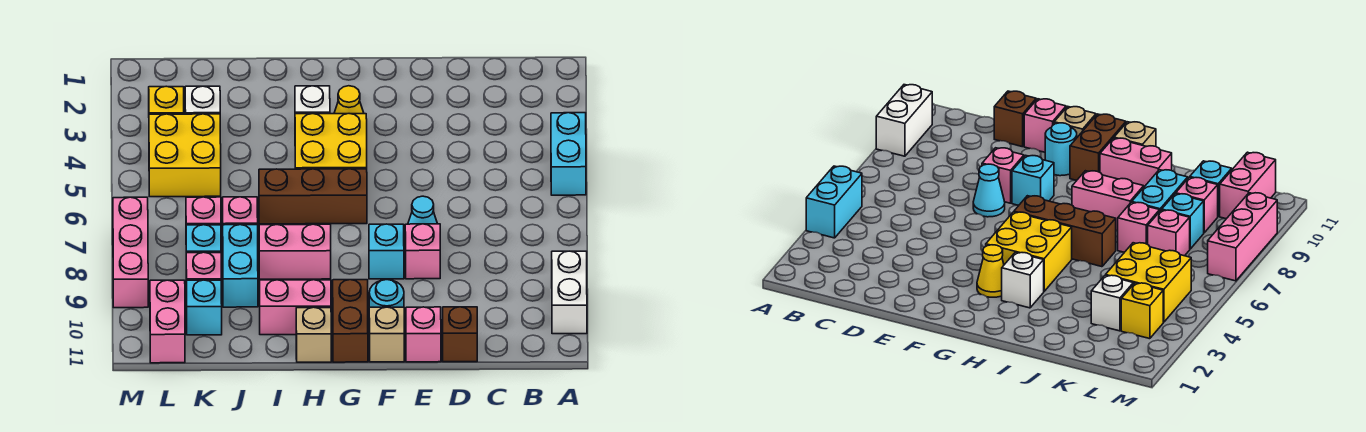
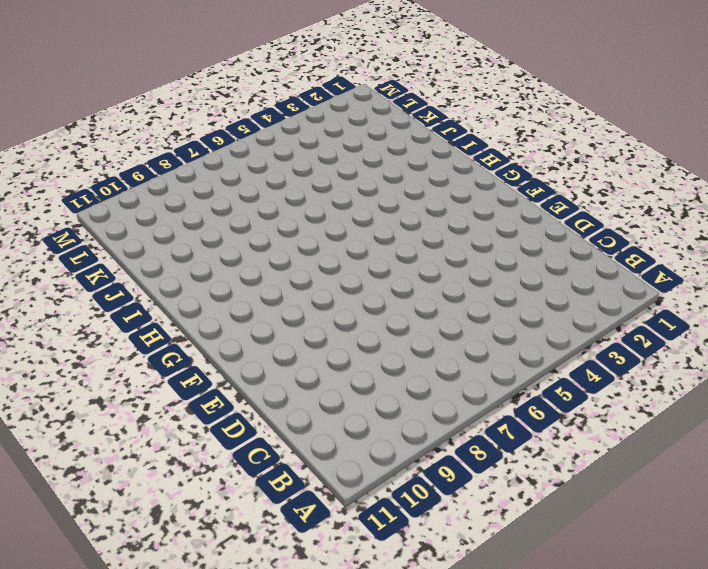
none -> cyan brick A4:A5 level 1
none -> white brick A9:A10 level 1
none -> brown brick D11 level 1

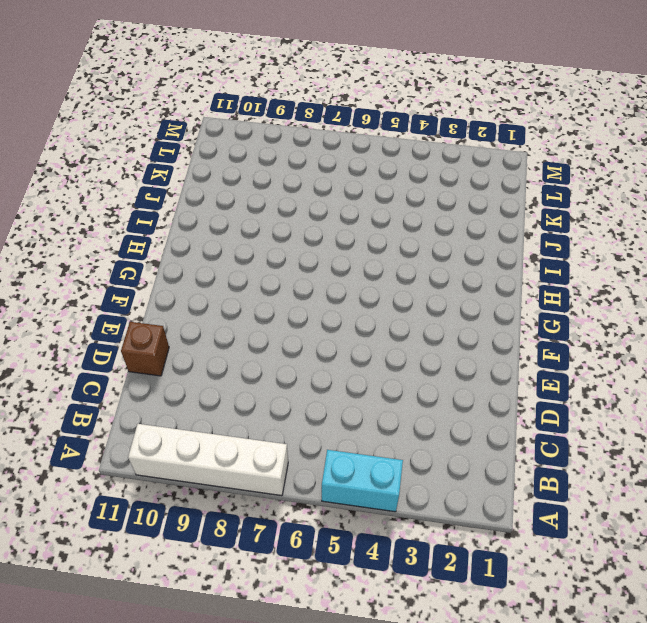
white brick A7:A10 level 1 -> white brick A9:A10 level 1
none -> cyan cone E7 level 1
none -> pink brick E8 level 1
none -> pink brick E11 level 1

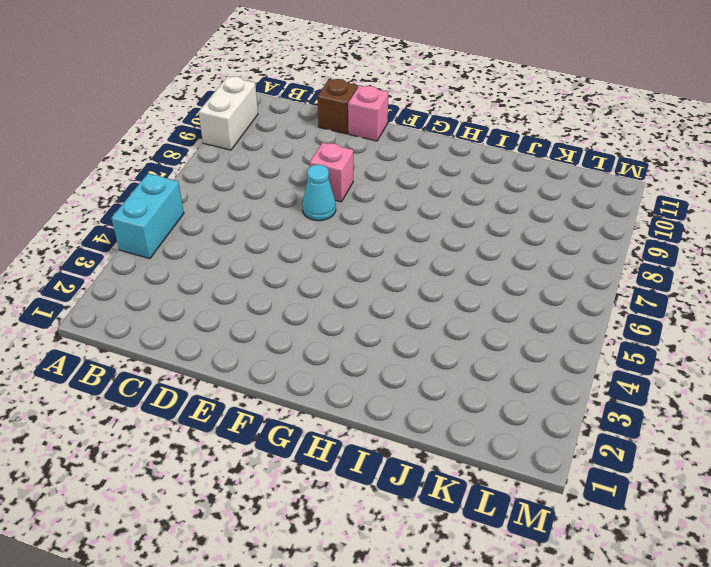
none -> cyan brick F8 level 1
none -> cyan round brick F10 level 1
none -> tan brick F11 level 1

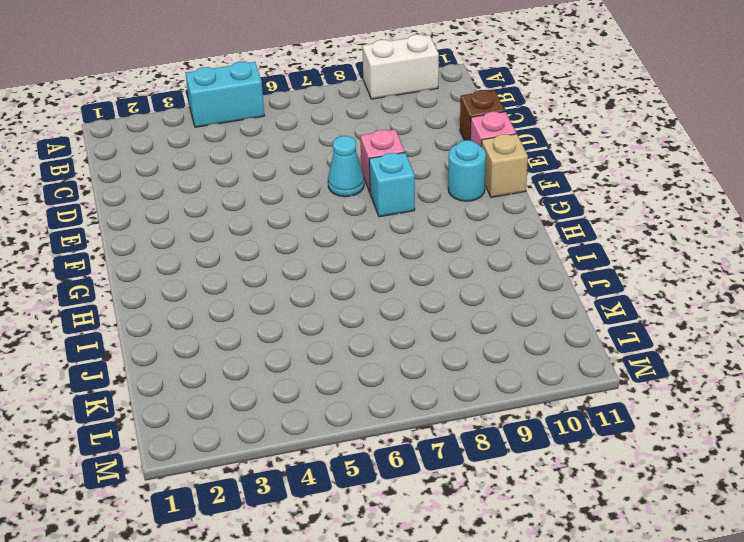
none -> yellow cone G3 level 1
none -> yellow brick G4:H5 level 1
none -> brown brick G6:I6 level 1

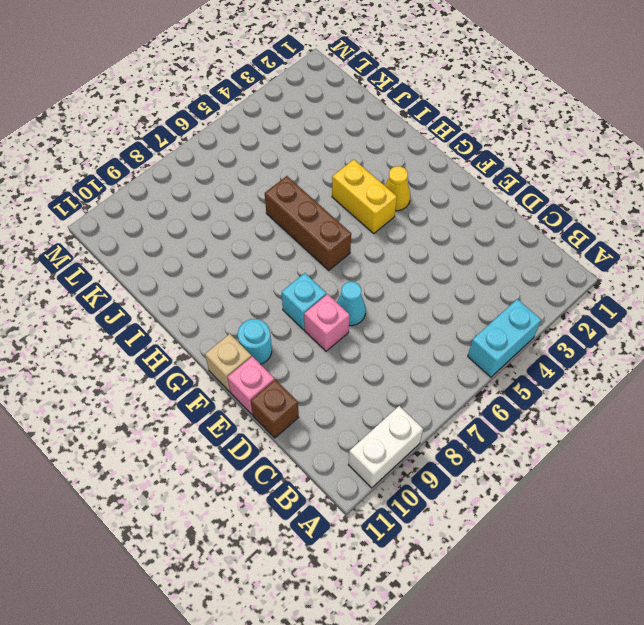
yellow brick G4:H4 level 1 -> yellow brick G4:H5 level 1
none -> brown brick G10:G11 level 1
none -> white brick H3 level 1
none -> pink brick H8:I8 level 1

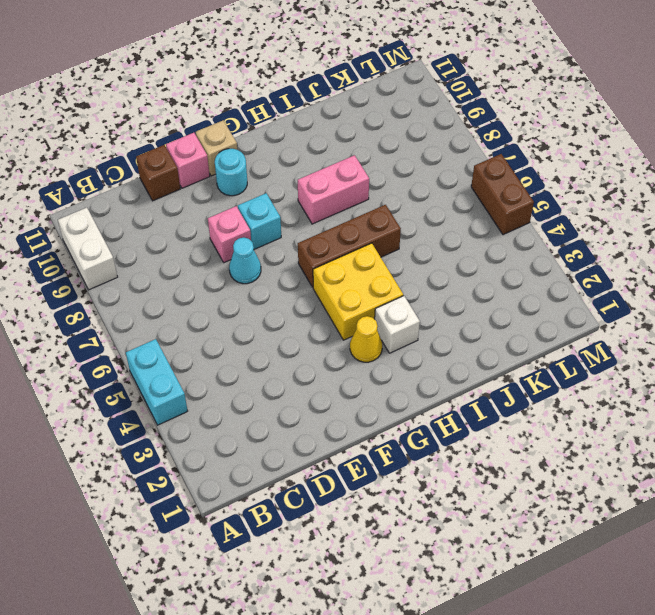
brown brick M5:M6 level 1 -> brown brick G10:G11 level 1
none -> pink brick H10:I10 level 1
none -> tan brick H11 level 1
none -> pink brick J7 level 1

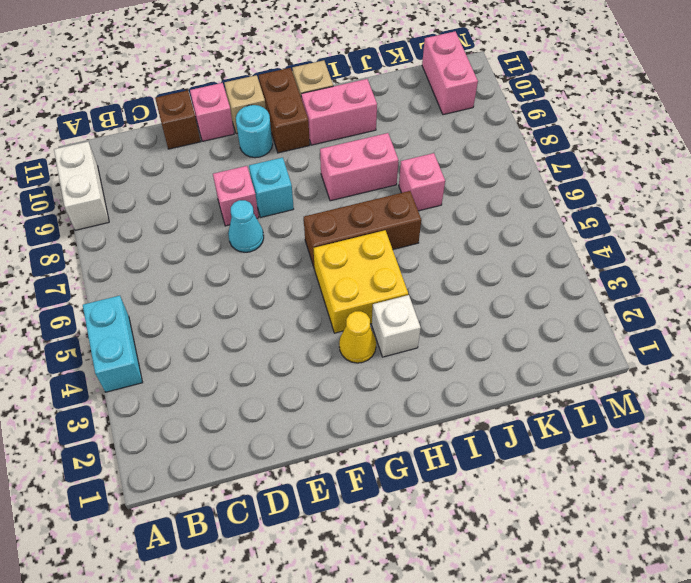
none -> cyan brick J8:J9 level 1
none -> white brick K3 level 1
none -> yellow brick K4:L5 level 1

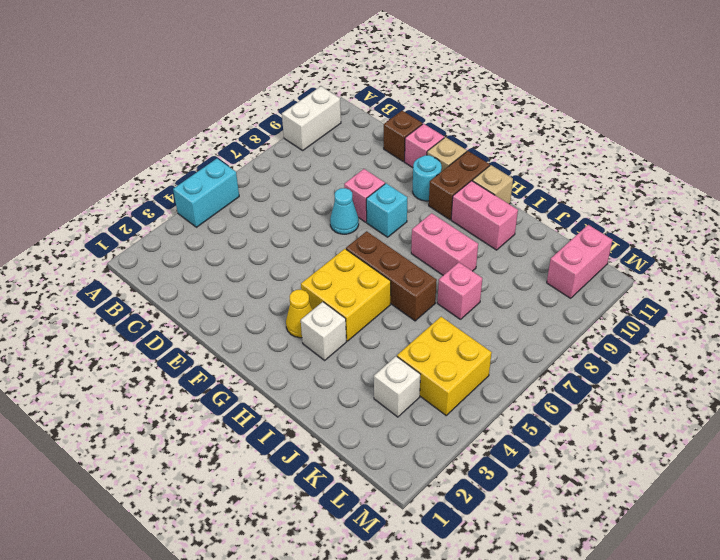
none -> cyan brick J8:J9 level 1
none -> pink brick K7 level 1
none -> cyan brick K8 level 1

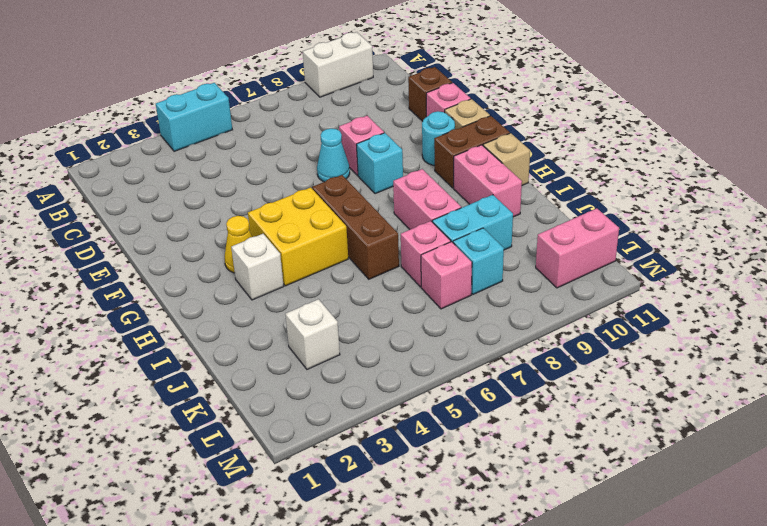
none -> yellow brick K4:L5 level 1
none -> pink brick K9 level 1
none -> cyan brick K10 level 1

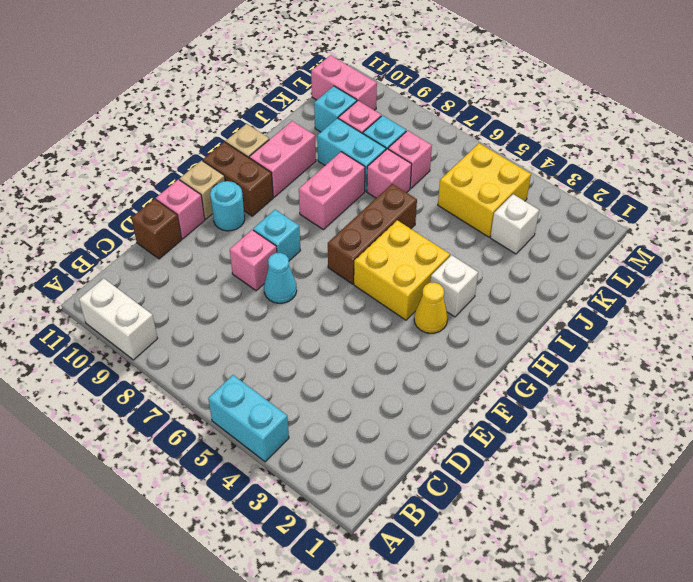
none -> yellow brick L3 level 1
none -> pink brick M7:M9 level 1

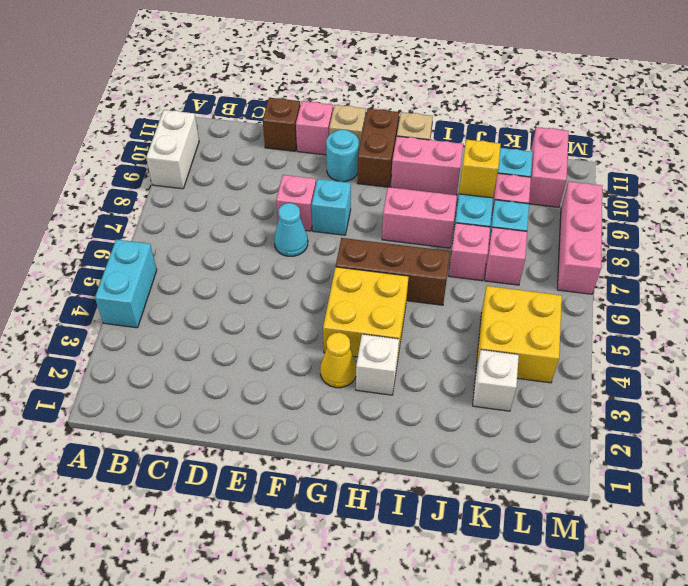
yellow brick J9 level 2 -> yellow brick L3 level 1

